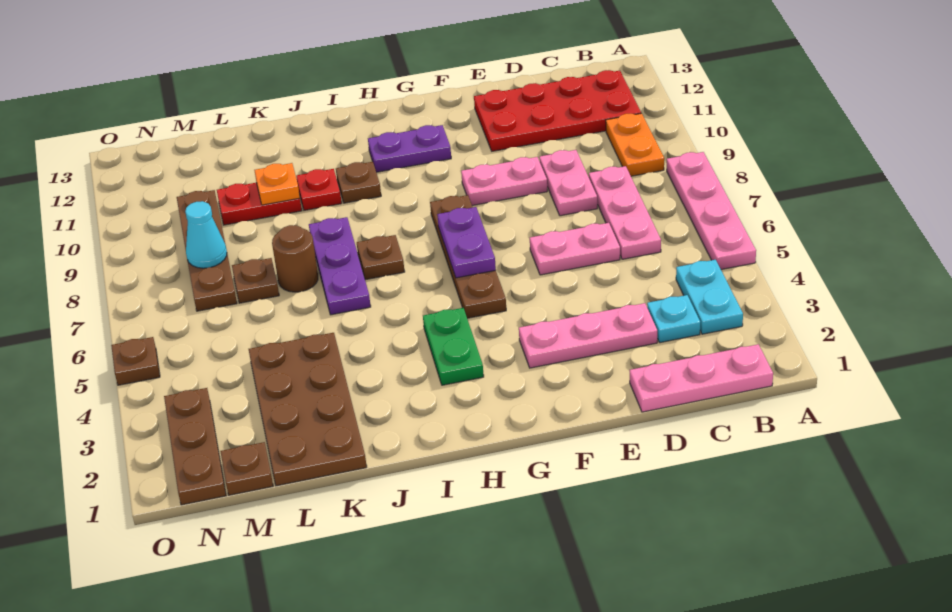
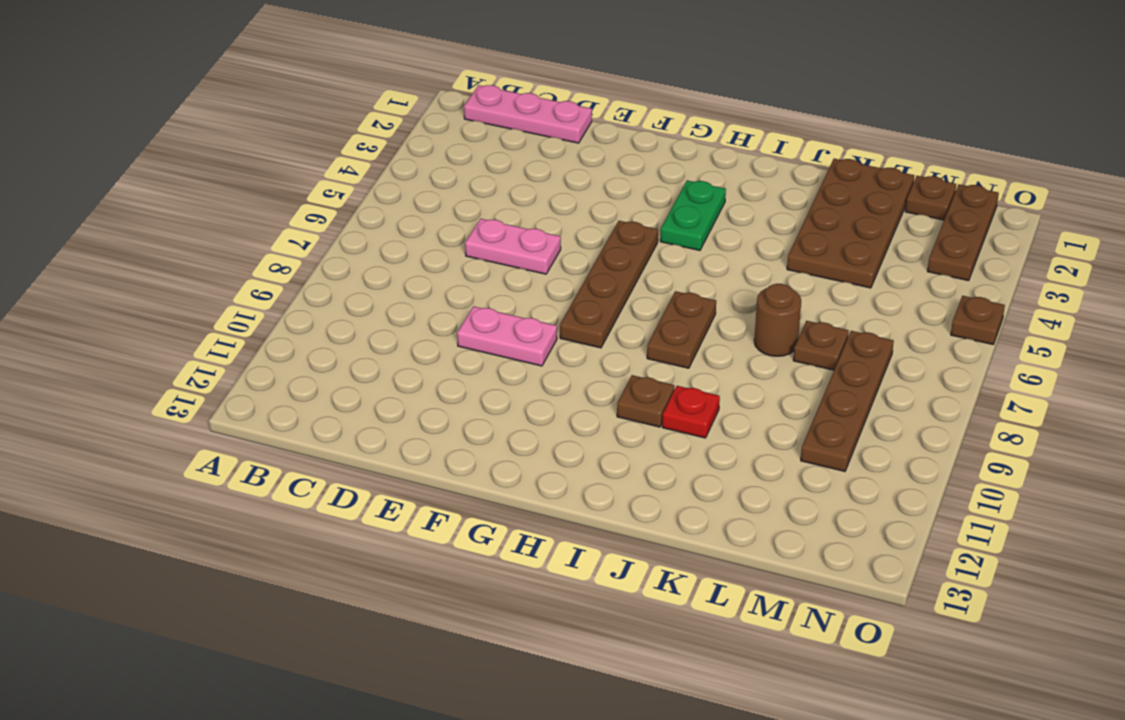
brown plate I7:I8 level 1 -> brown plate I7 level 1
none -> pink plate A5:A8 level 1
none -> cyan plate B3:B4 level 1
none -> orange plate B9:B10 level 1

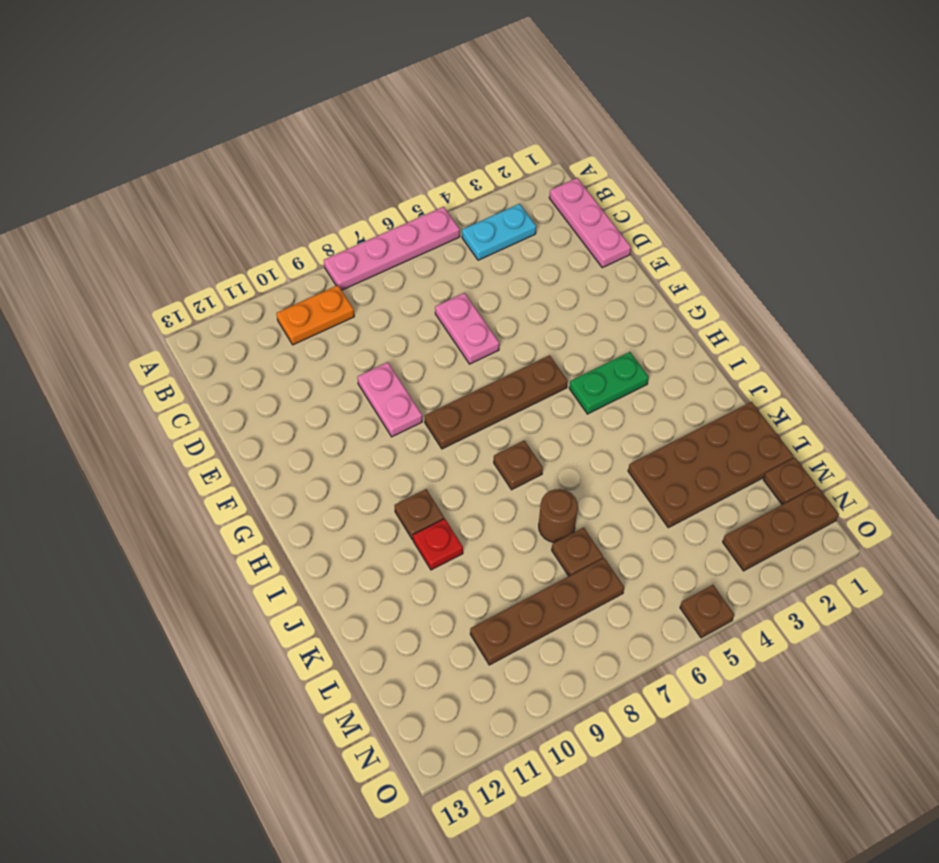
none -> red plate B11:E12 level 1
none -> cyan plate C3 level 1
none -> pink plate C6:C8 level 1

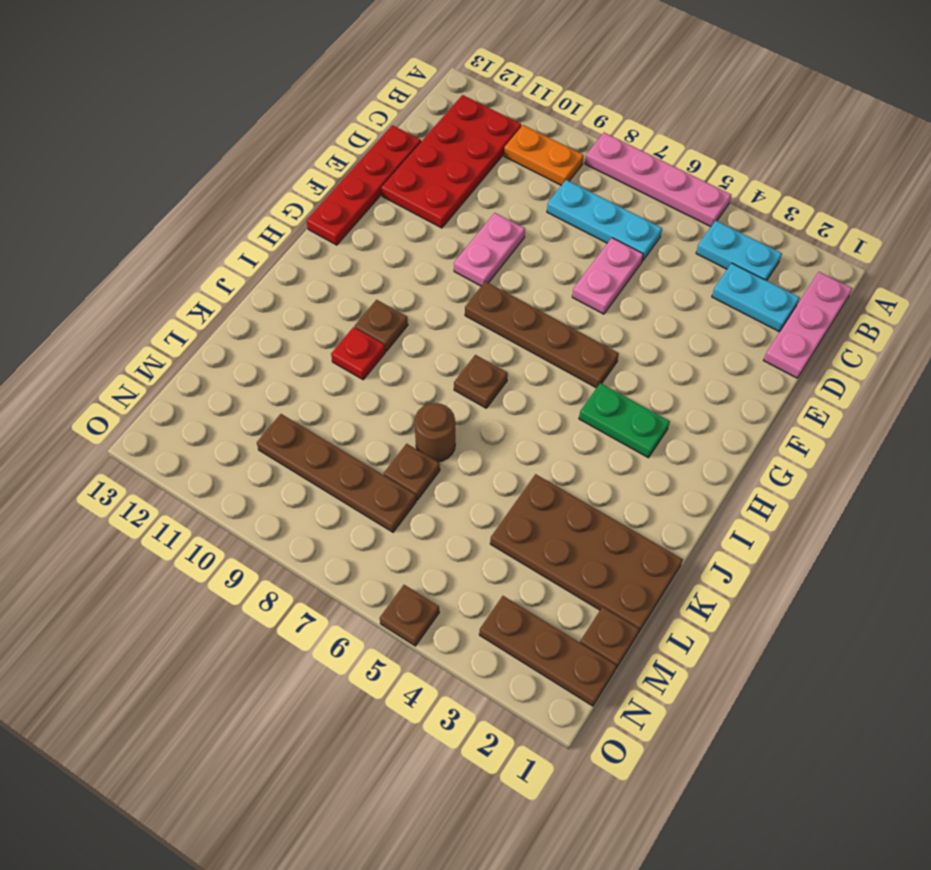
cyan plate C2:C3 level 1 -> cyan plate C3 level 1
cyan plate C6:C8 level 1 -> pink plate C6:C8 level 1
red plate D13:G13 level 1 -> none
none -> pink plate D3:F3 level 1
none -> pink plate D8:D9 level 1
none -> purple plate G11:H11 level 1

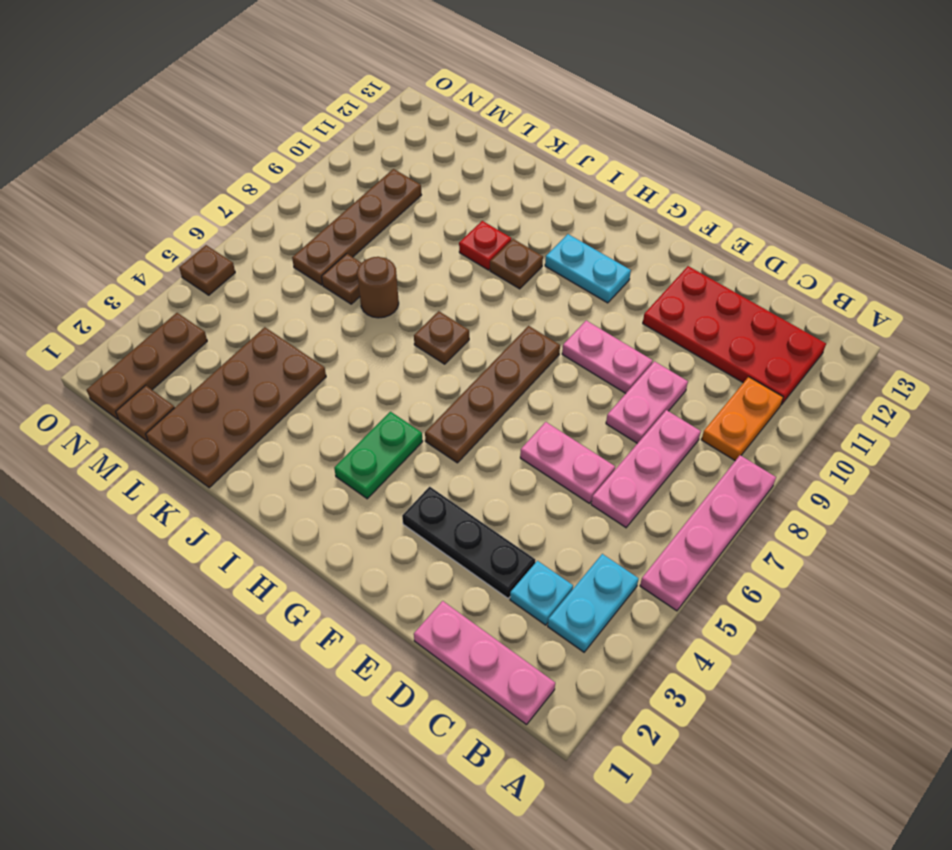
black plate D3:F3 level 1 -> pink plate D3:F3 level 1
cyan plate G11:H11 level 1 -> purple plate G11:H11 level 1
none -> purple plate J6:J8 level 1
none -> red plate K10:L10 level 1
none -> purple plate G6:G7 level 2

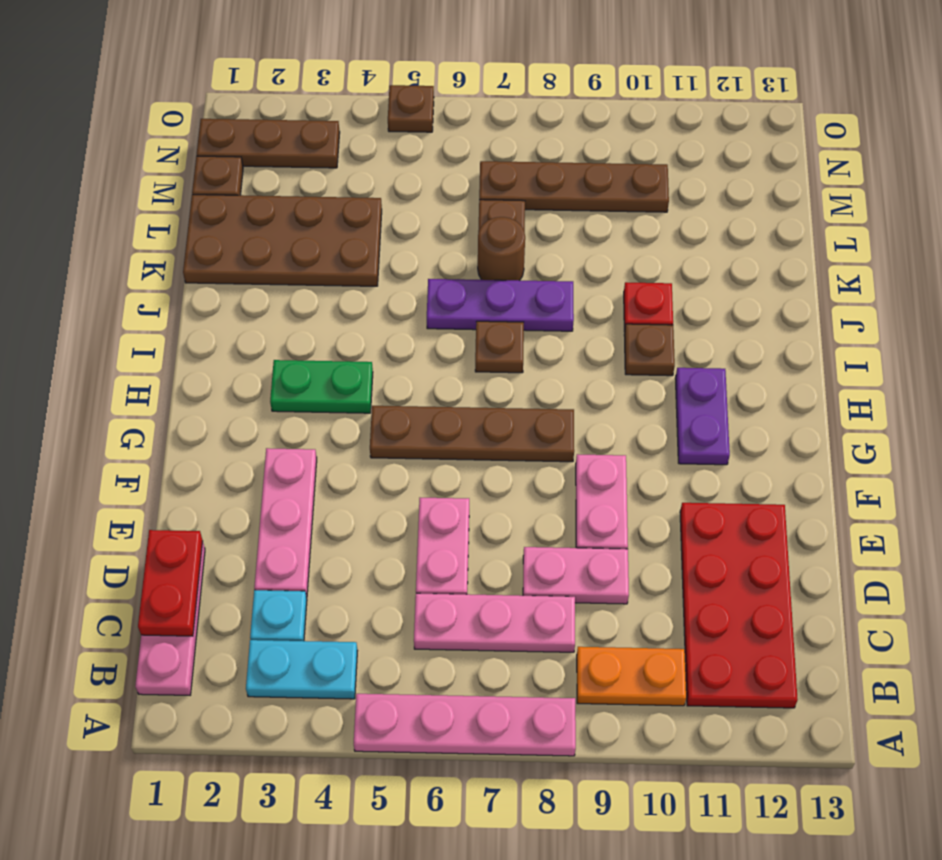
red plate C1:D1 level 2 -> red plate K10:L10 level 1
none -> purple plate G6:G7 level 2
none -> orange plate K10 level 2
none -> cyan cone M8 level 2

